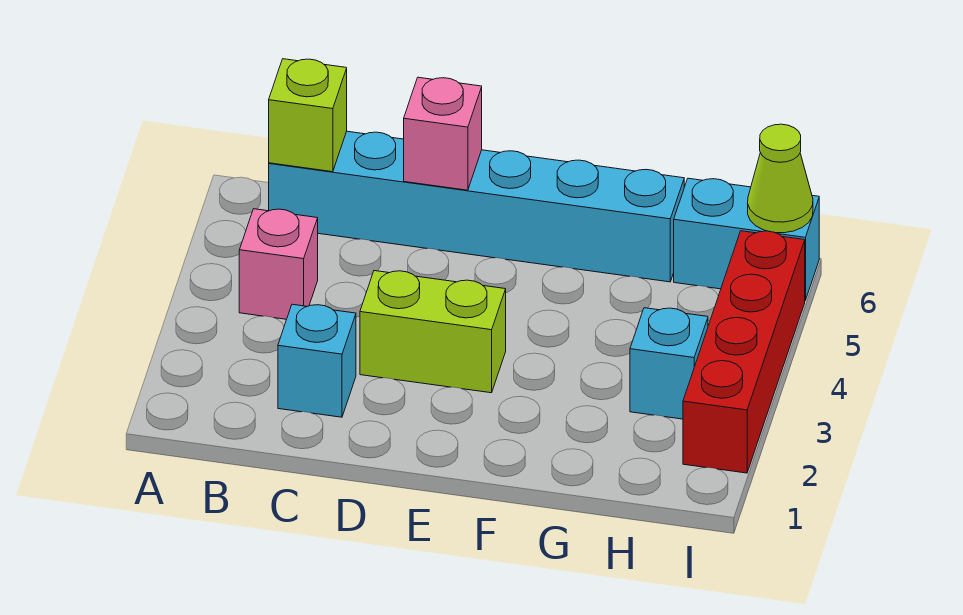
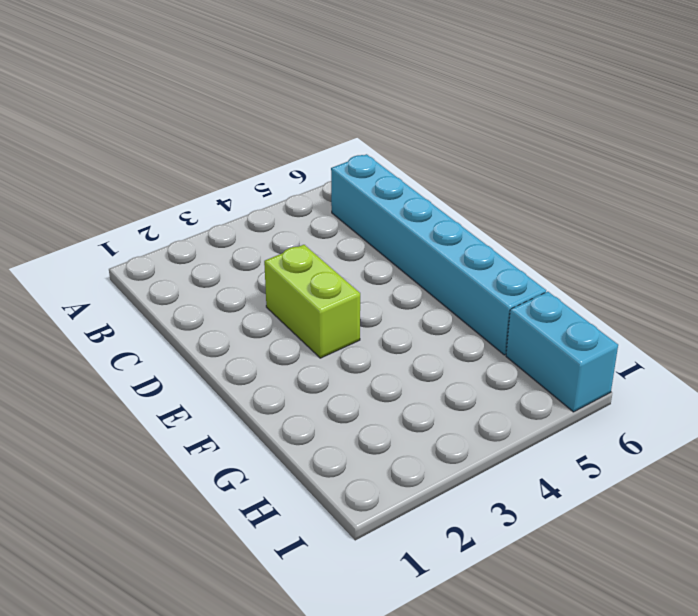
none -> pink brick B4 level 1
none -> cyan brick C2 level 1

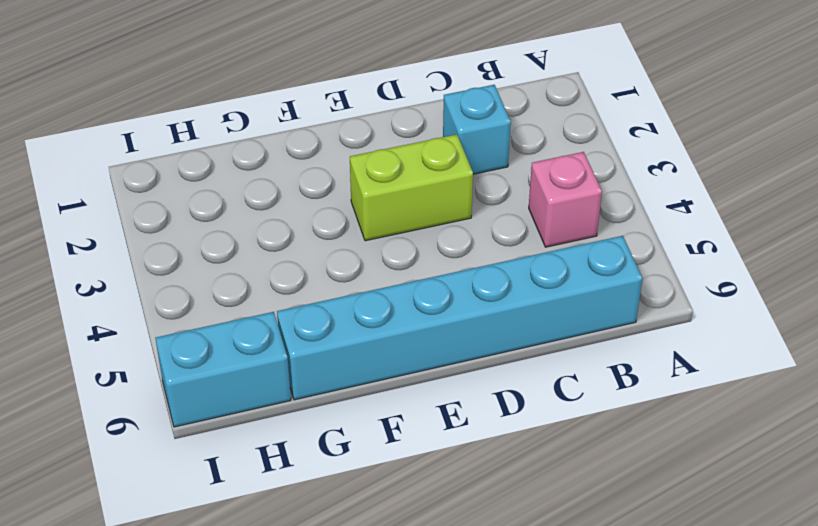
none -> cyan brick H3 level 1
none -> red brick I2:I5 level 1

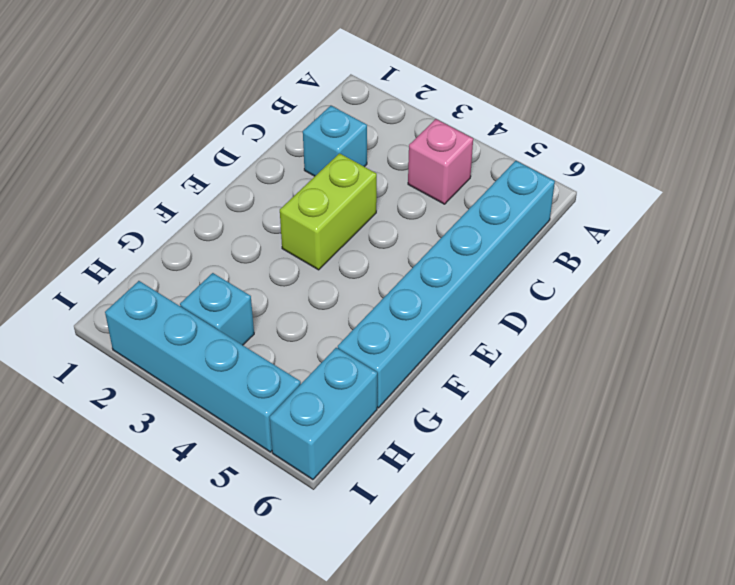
cyan brick I2:I5 level 1 -> red brick I2:I5 level 1
none -> lime brick B6 level 2
none -> pink brick D6 level 2

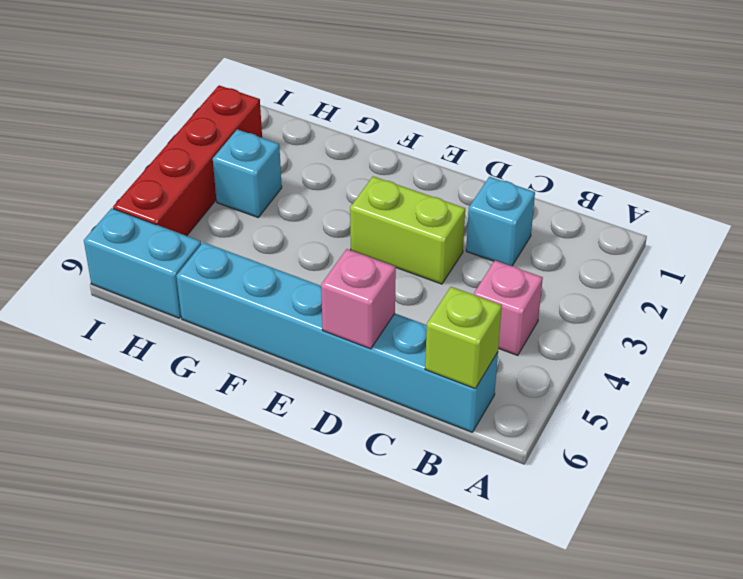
none -> lime cone I6 level 2

